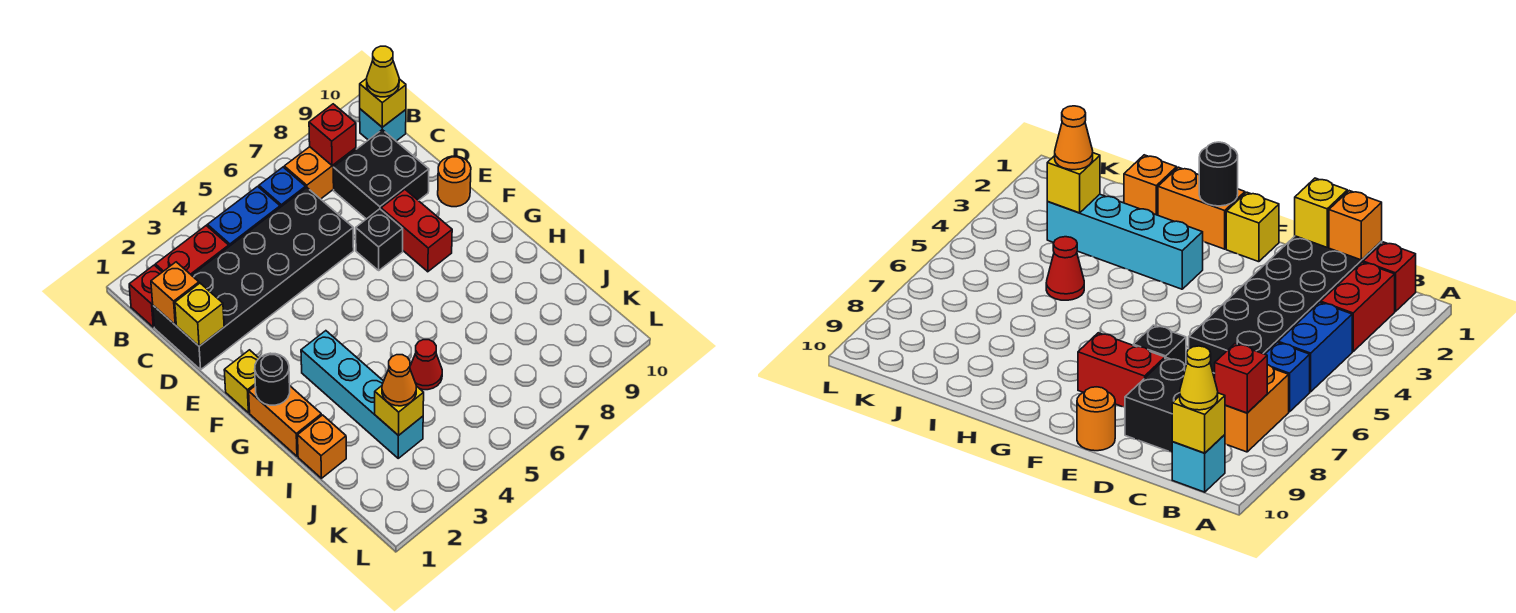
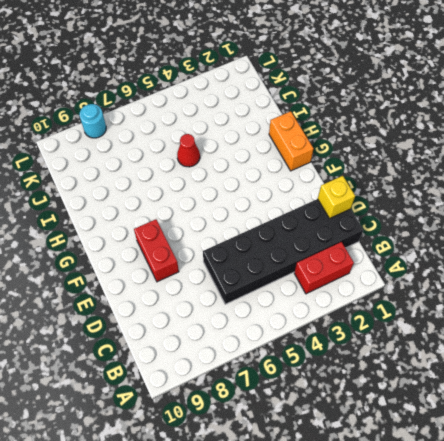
cyan round brick L8 level 1 -> none
none -> red brick B1 level 1
none -> blue brick B4:B5 level 1
none -> blue brick B6 level 1

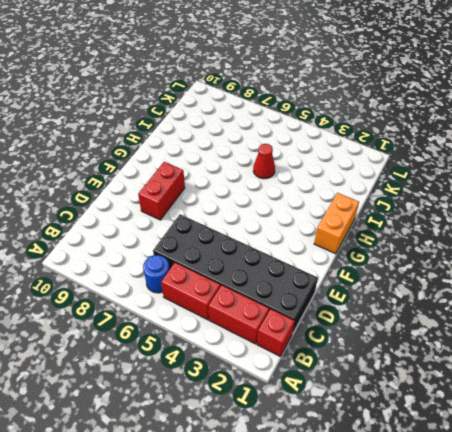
red brick B4:B5 level 1 -> blue brick B4:B5 level 1
blue round brick B6 level 1 -> blue brick B6 level 1
none -> orange brick B7:B8 level 1
none -> cyan brick B10 level 1
none -> black brick C8:D9 level 1

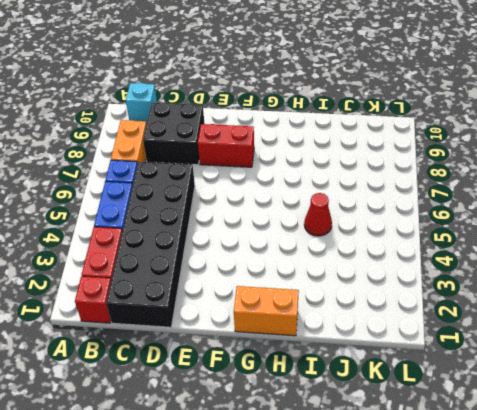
none -> black brick E7 level 1
none -> orange round brick E10 level 1
none -> yellow brick F1 level 1

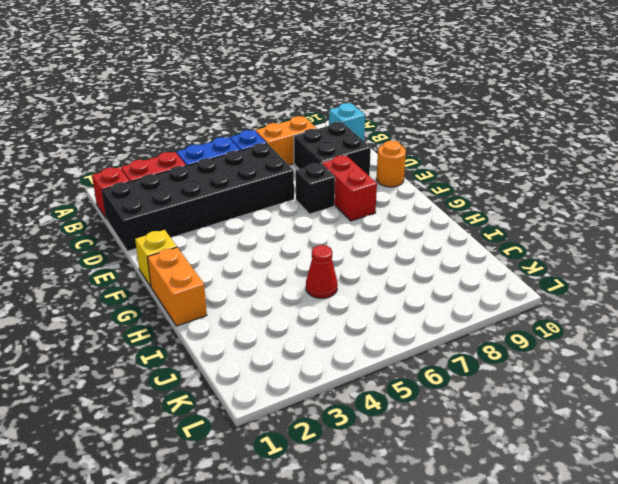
none -> cyan brick G3:J3 level 1
none -> orange brick I1 level 1
none -> red brick B8 level 2

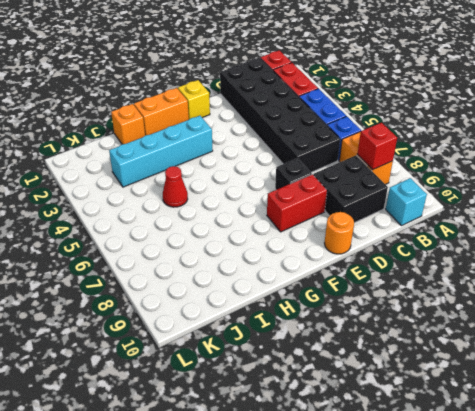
none -> yellow brick B10 level 2
none -> orange brick C1 level 2
none -> yellow brick D1 level 2

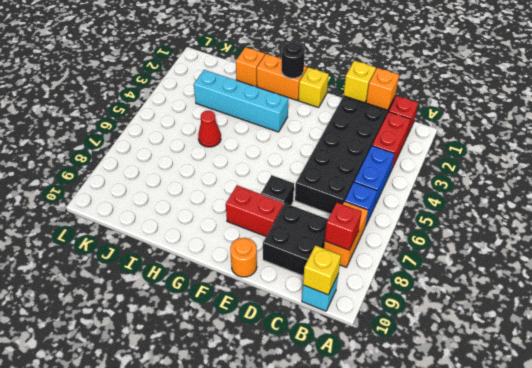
none -> yellow brick J3 level 2
none -> yellow cone B10 level 3
none -> orange cone J3 level 3

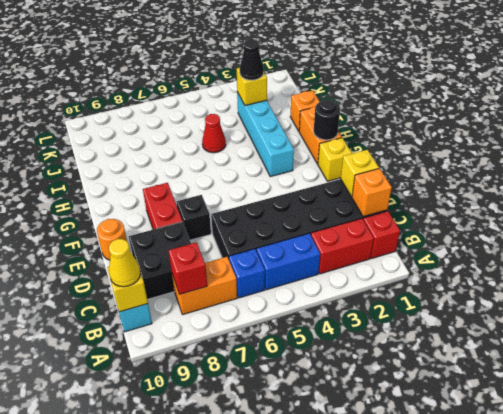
black cone J3 level 3 -> orange cone J3 level 3

